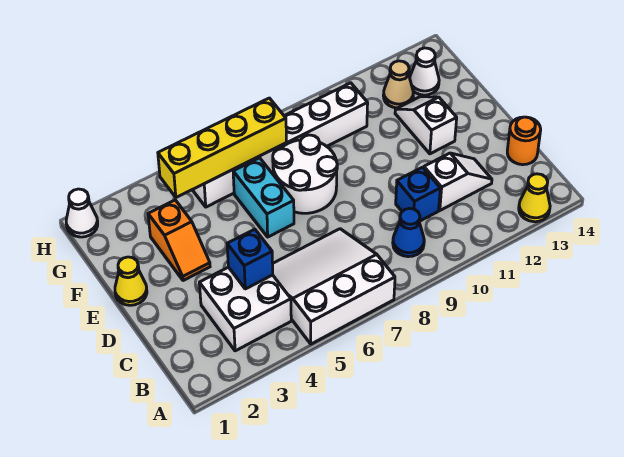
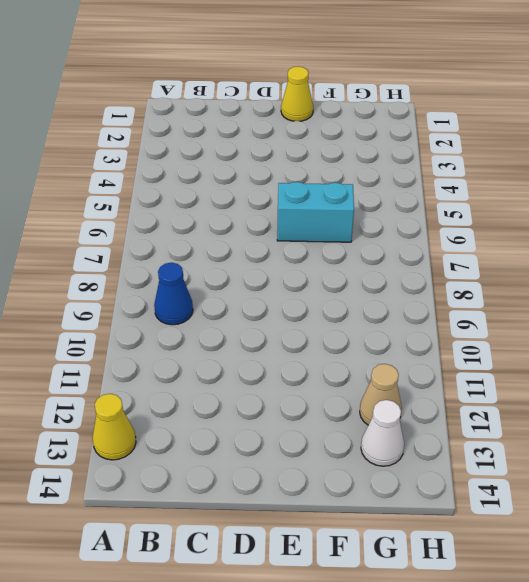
none -> white slope A5:C7 level 1 top A
none -> white brick B3:C4 level 1
none -> blue brick C10 level 1

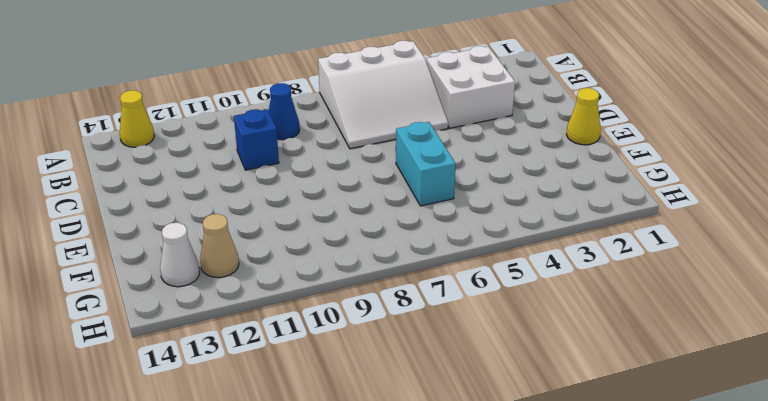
none -> white slope C11:C12 level 1 top 11
none -> orange round brick C14 level 1
none -> orange slope E3:F3 level 1 top F

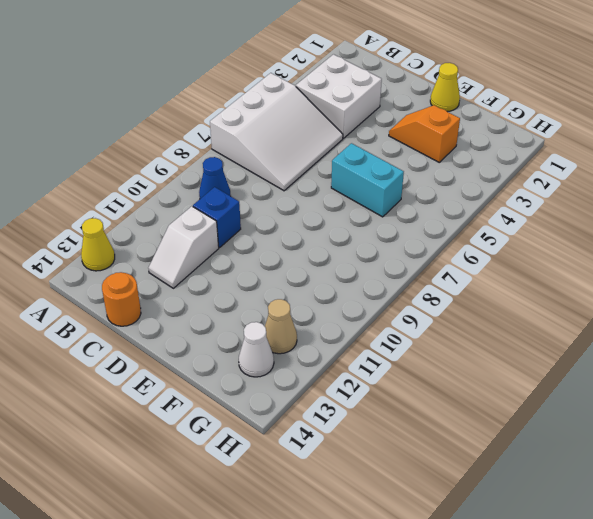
none -> white round brick E7:F8 level 1
none -> white slope E12:F12 level 1 top E
none -> white brick G5:G10 level 1

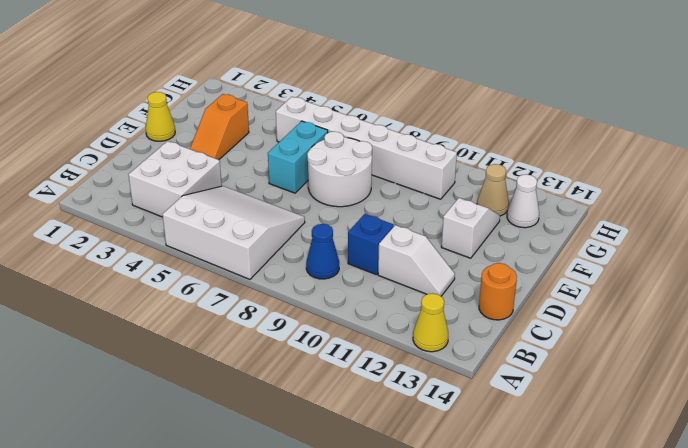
none -> white cone H1 level 1
none -> blue brick C4 level 2
none -> yellow brick G4:G7 level 2

